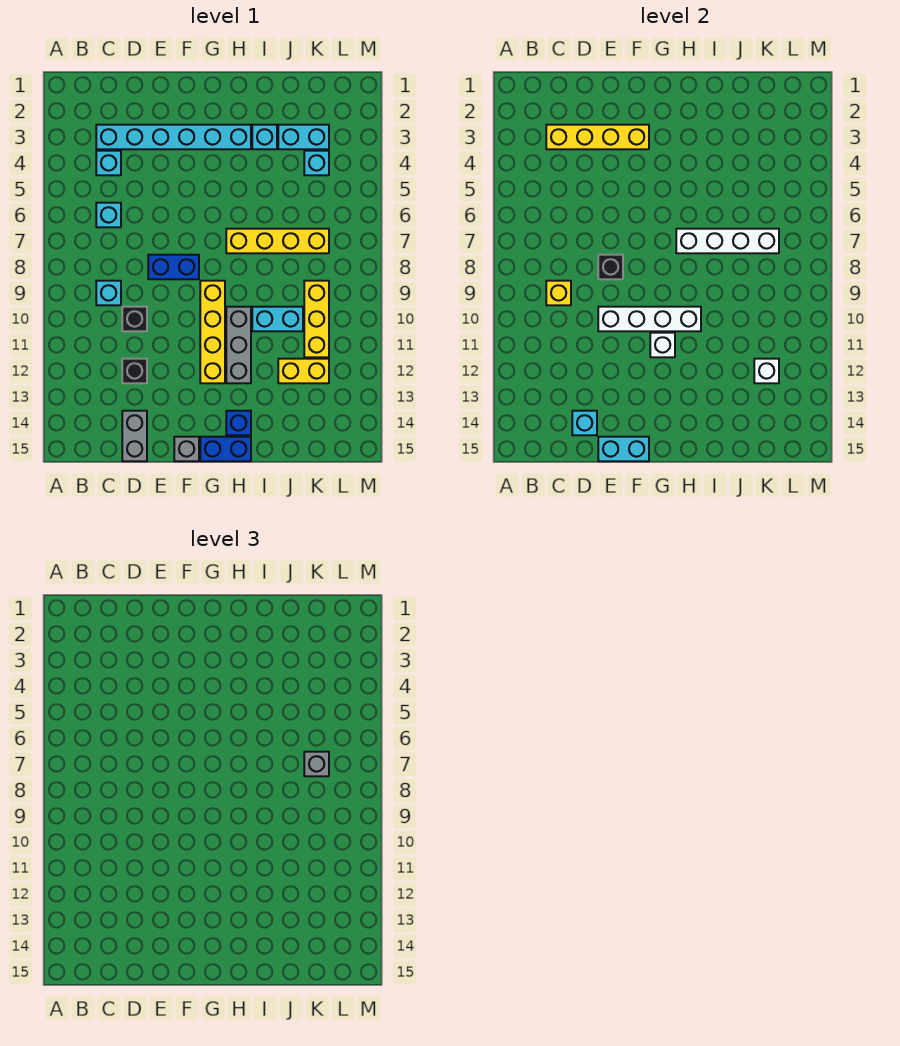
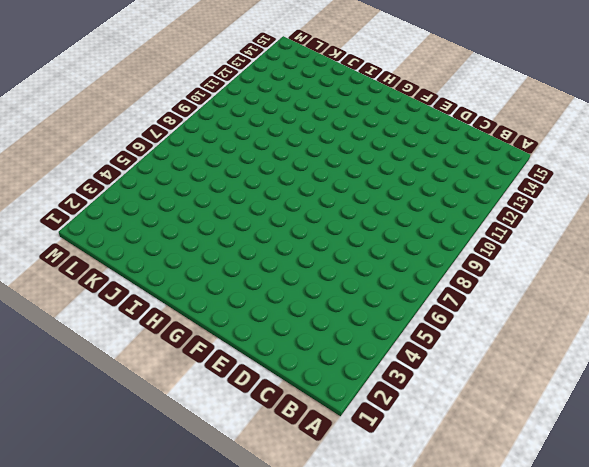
none -> cyan brick C3:H3 level 1
none -> cyan brick C4 level 1
none -> cyan brick C6 level 1
none -> cyan brick C9 level 1

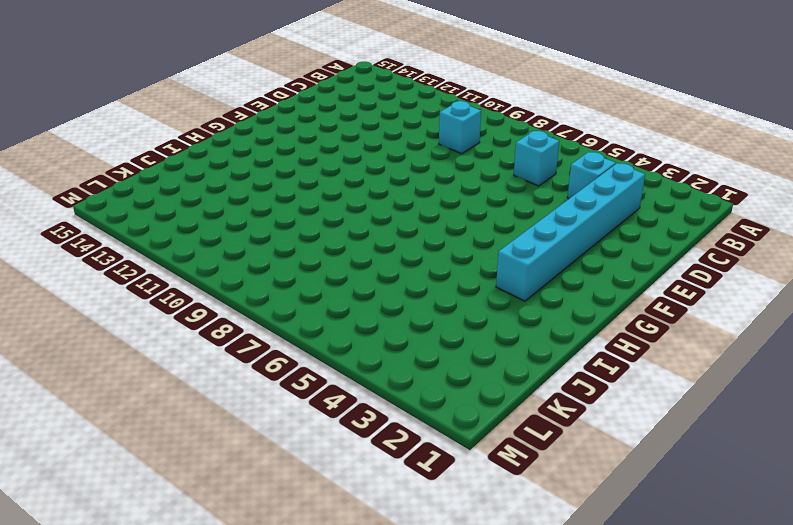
none -> black brick D10 level 1
none -> black brick D12 level 1
none -> grey brick D14:D15 level 1
none -> blue brick E8:F8 level 1

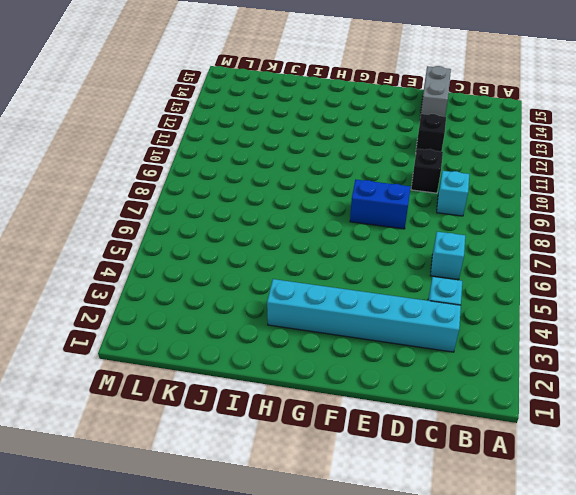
none -> grey brick F15 level 1
none -> yellow brick G9:G12 level 1
none -> blue brick G15:H15 level 1
none -> yellow brick H7:K7 level 1

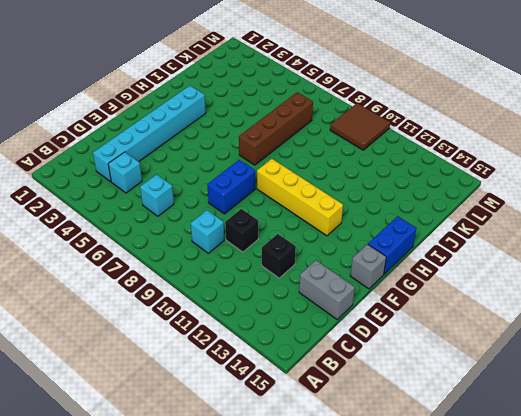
brown brick H7:K7 level 1 -> yellow brick H7:K7 level 1
brown tile L9:M10 level 1 -> none
none -> grey brick H10:H12 level 1
none -> blue brick H14 level 1
none -> cyan brick I3 level 1
none -> cyan brick I10:J10 level 1

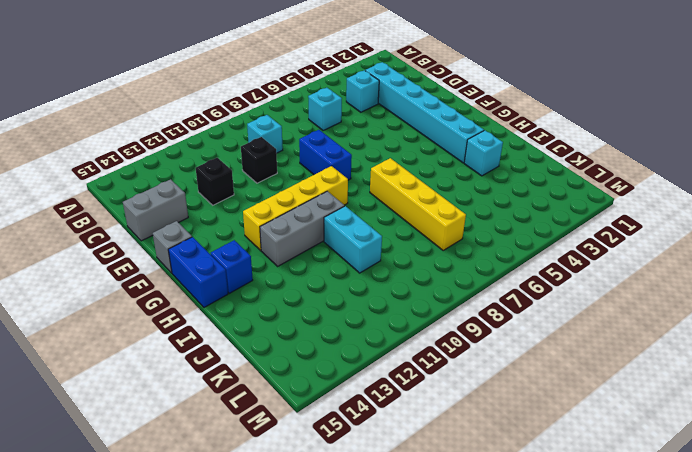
none -> cyan brick J3:K3 level 1
none -> yellow brick J12:K12 level 1
none -> cyan brick K4 level 1
none -> yellow brick K9:K11 level 1

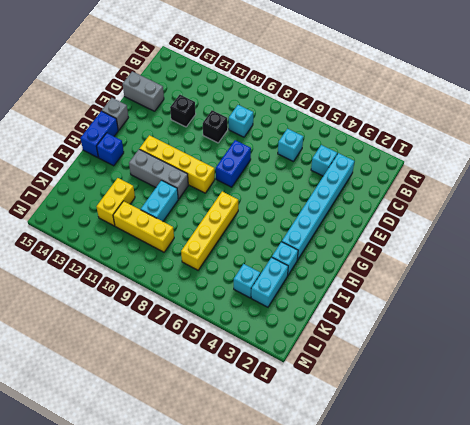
none -> yellow brick C3:F3 level 2
none -> yellow brick C9 level 2
none -> cyan brick D14 level 2
none -> black brick E8 level 2

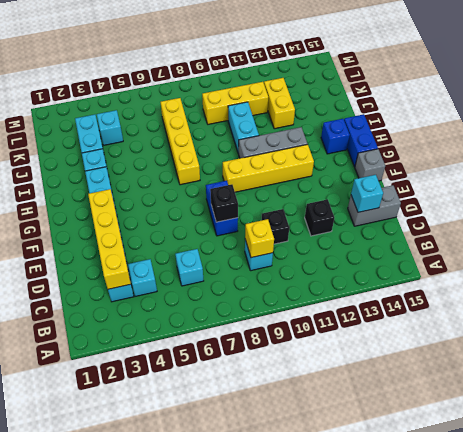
none -> white brick E10:H10 level 2
none -> cyan brick E15:F15 level 2
none -> white brick G11 level 2
none -> white brick H7:K7 level 2

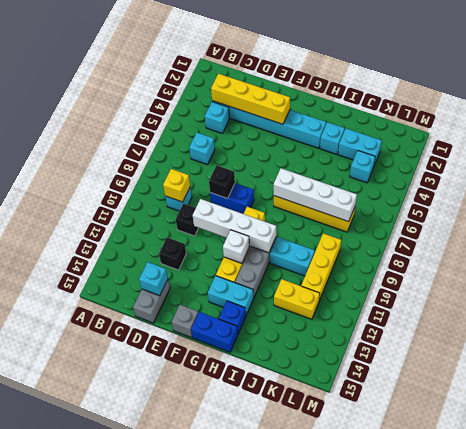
cyan brick G13:H13 level 1 -> cyan brick E15:F15 level 2
none -> white brick K12 level 2
none -> grey brick K7 level 3

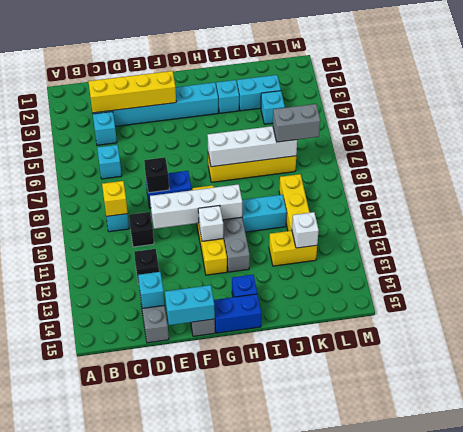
grey brick K7:L7 level 3 -> grey brick K7 level 3

